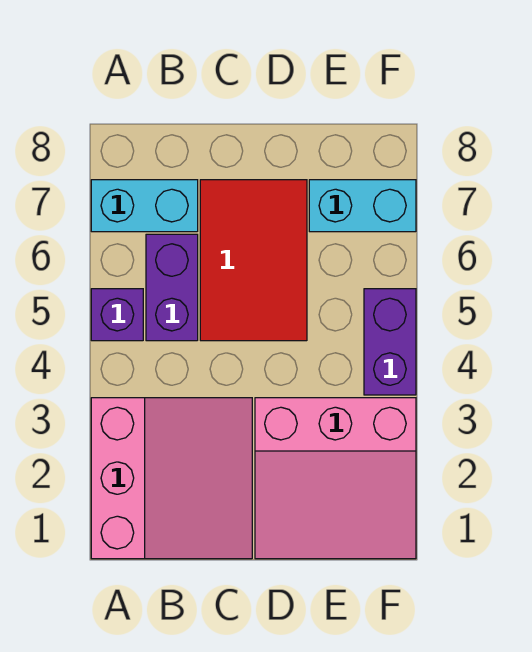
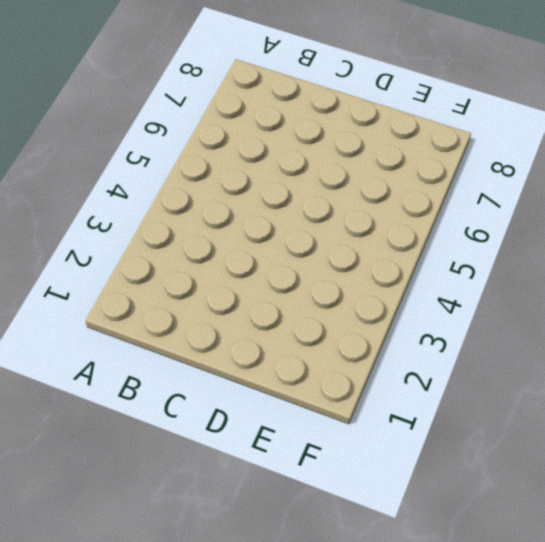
none -> pink slope A1:C3 level 1 top A
none -> purple brick A5 level 1

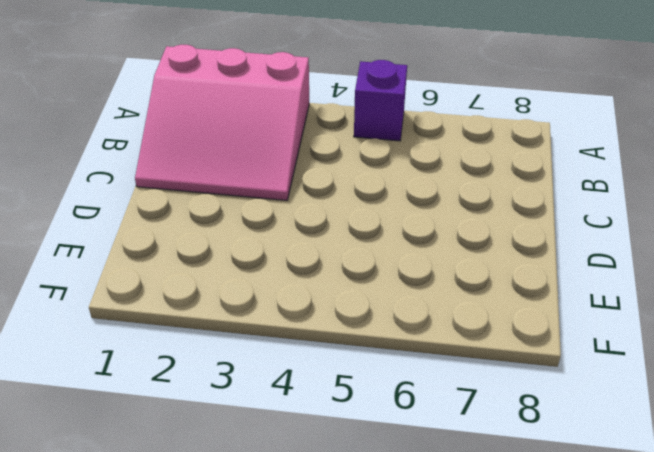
none -> cyan brick A7:B7 level 1
none -> purple brick B5:B6 level 1

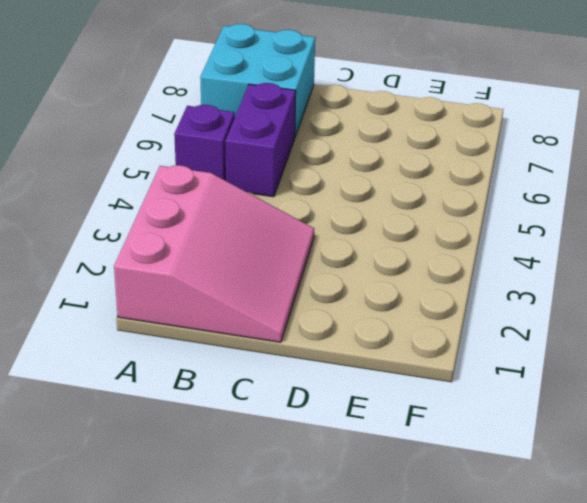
cyan brick A7:B8 level 1 -> cyan brick A7:B7 level 1
none -> red tile C5:D7 level 1
none -> pink slope D1:F3 level 1 top 3

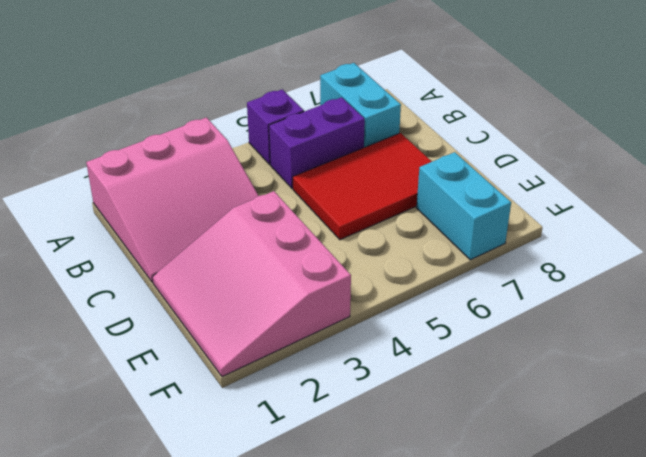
none -> purple brick F4:F5 level 1

